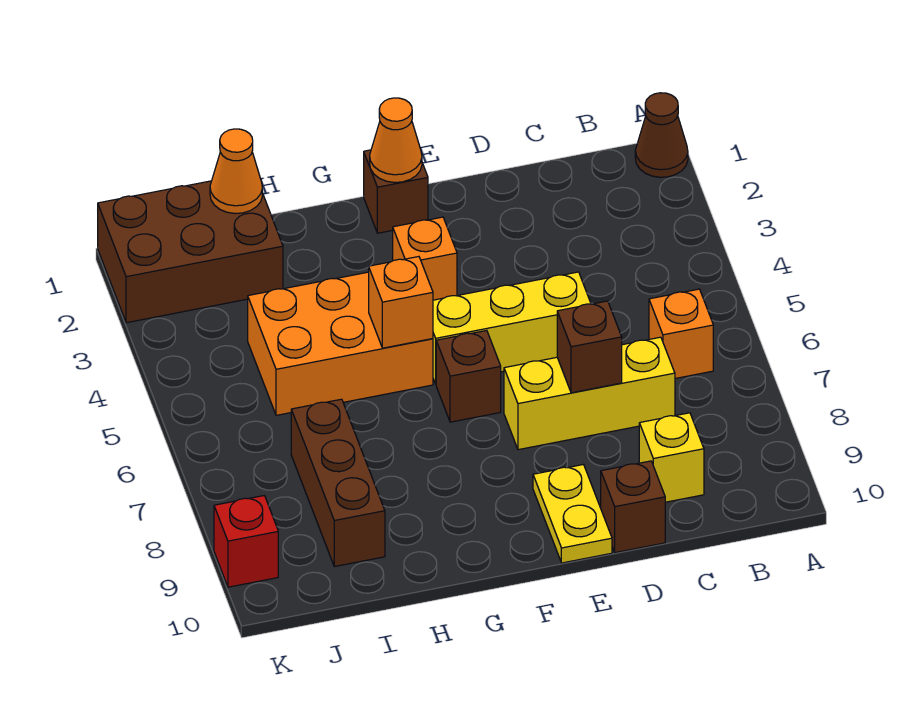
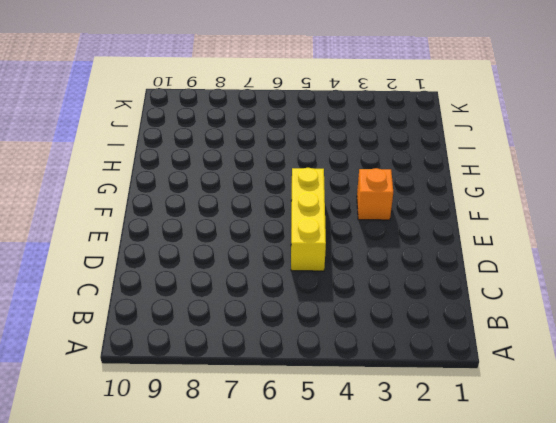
none -> brown cone A1 level 1
none -> orange brick B6 level 1
none -> yellow brick C7:E7 level 1

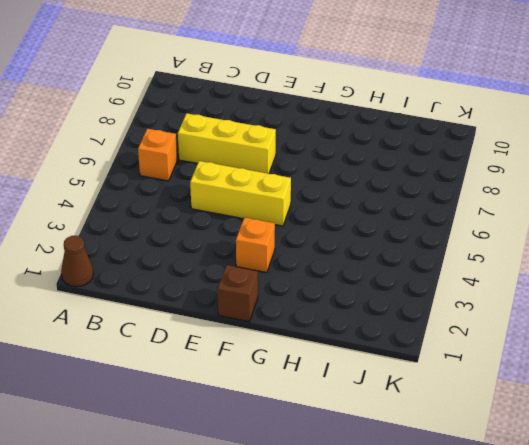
none -> yellow brick C9 level 1
none -> brown brick D10 level 1
none -> yellow plate E9:E10 level 1

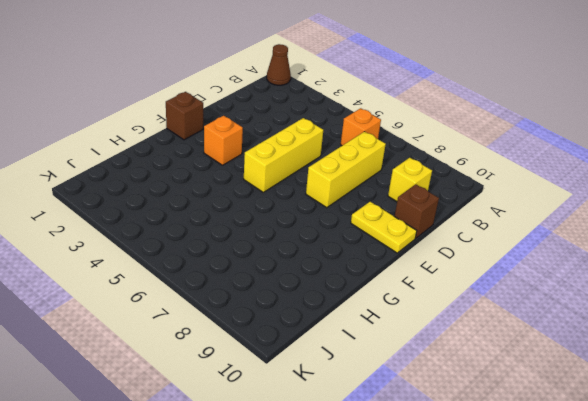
none -> brown brick F6 level 1
none -> orange brick G4:I5 level 1
none -> brown brick I1:K2 level 1

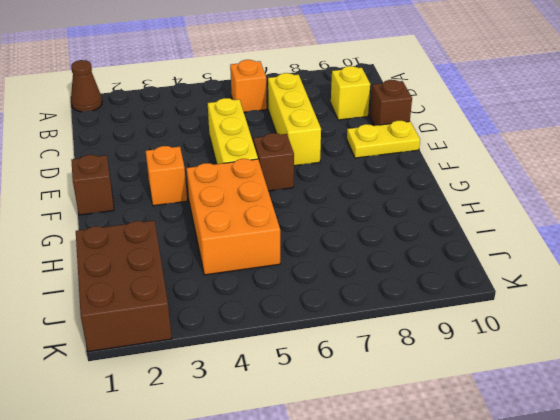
none -> brown brick I7:I9 level 1
none -> red brick K9 level 1
none -> brown brick D7 level 2

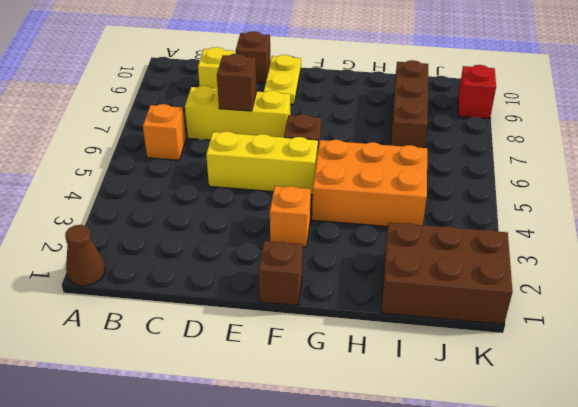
none -> orange cone F1 level 2
none -> orange brick G5 level 2
none -> orange cone I1 level 2

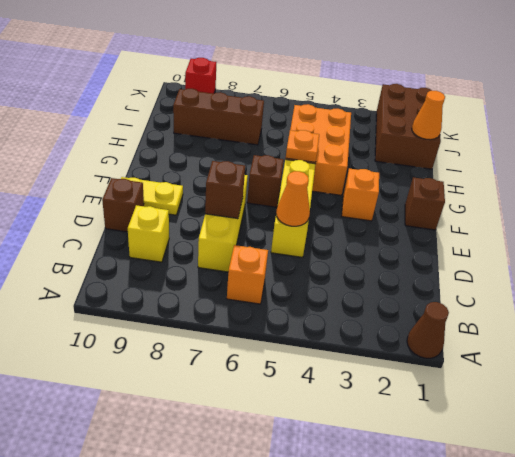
orange cone D5 level 2 -> orange cone F1 level 2
orange plate G5 level 2 -> orange brick G5 level 2

